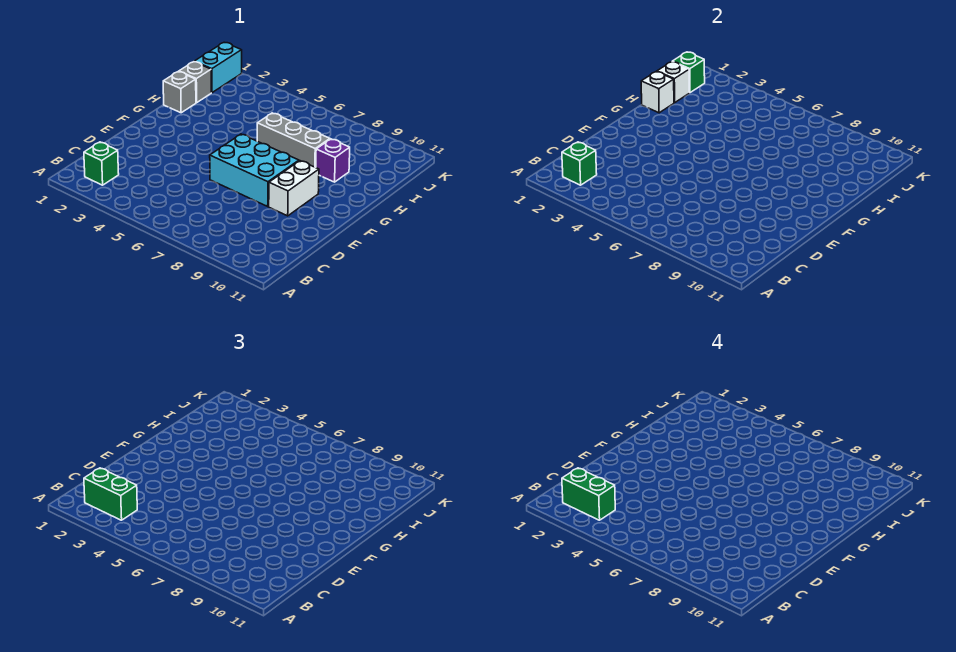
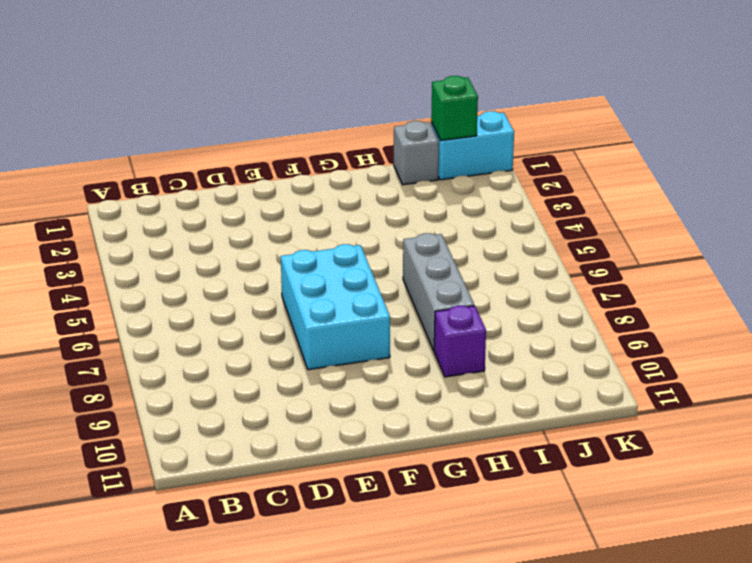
none -> green brick B2 level 1
none -> white brick E9:F9 level 1
none -> grey brick H1 level 1

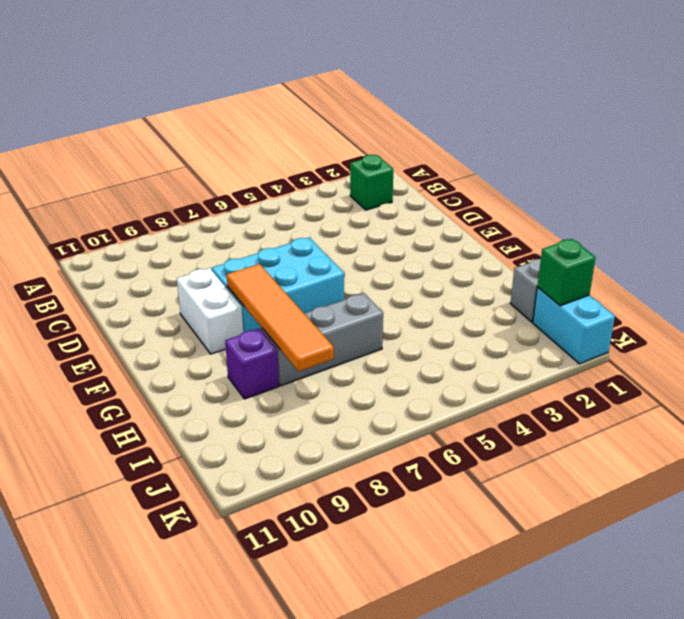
orange tile F8:I8 level 2 -> none
none -> grey brick H1 level 1
none -> green brick B2 level 2
none -> white brick H1 level 2

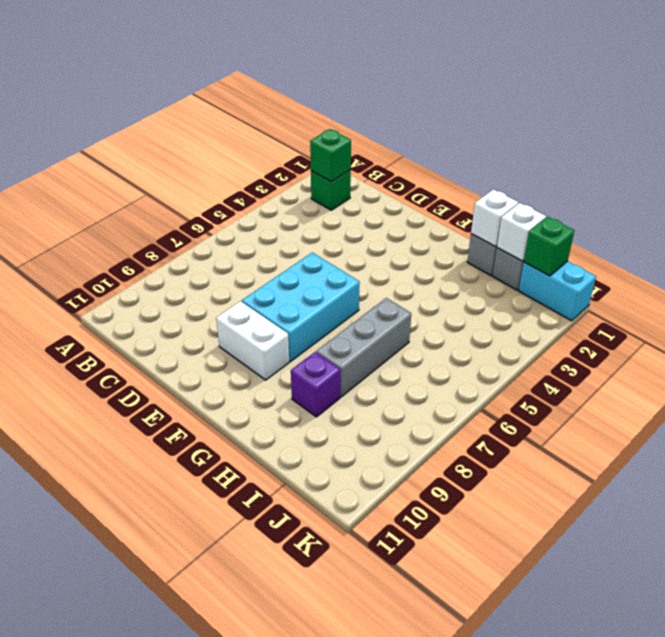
none -> green brick B2:B3 level 3
none -> green brick B2:B3 level 4

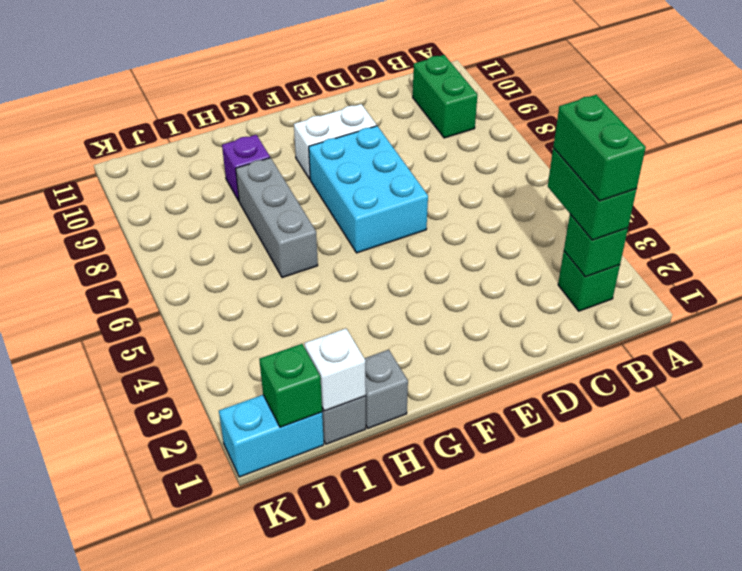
green brick B9:B10 level 1 -> none
none -> white brick H1 level 2

